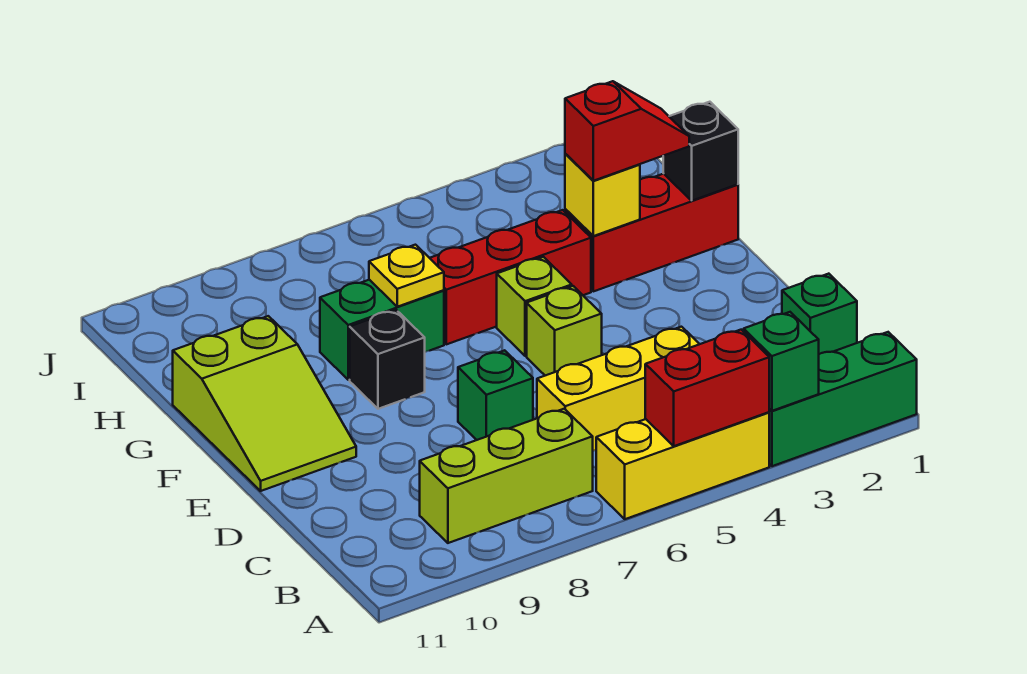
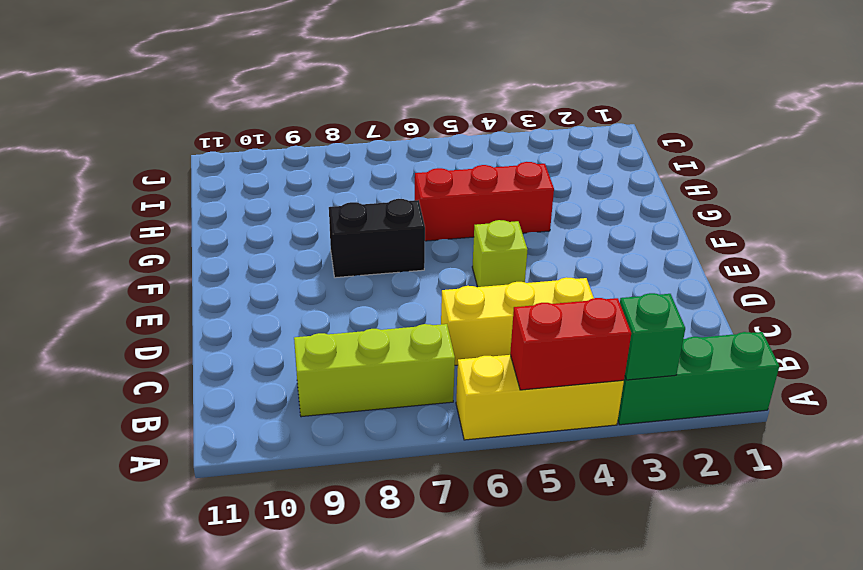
black brick F7:F8 level 1 -> black brick F8 level 1
none -> green brick C1 level 1
none -> green brick D7 level 1
none -> lime slope E10:G11 level 1 top G

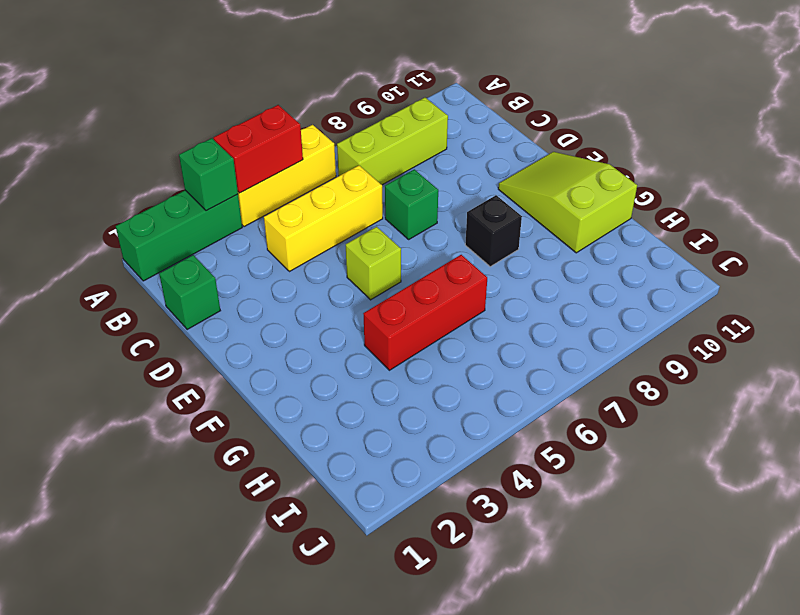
none -> lime brick F5 level 1
none -> red brick G1:G3 level 1
none -> green brick G7:G8 level 1

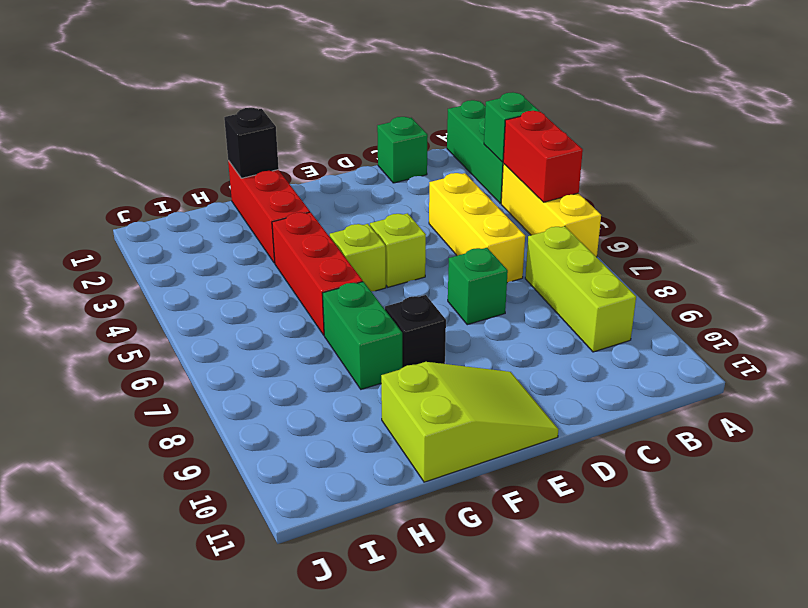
none -> yellow brick G3 level 2
none -> yellow plate G7 level 2
none -> red slope G2:G3 level 3 top 3

